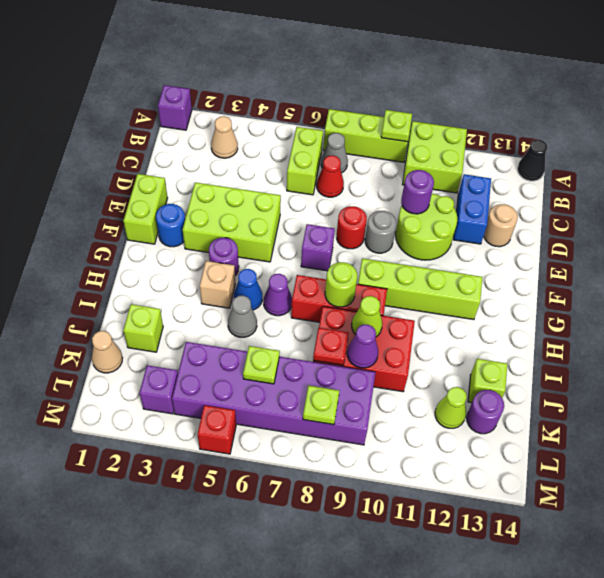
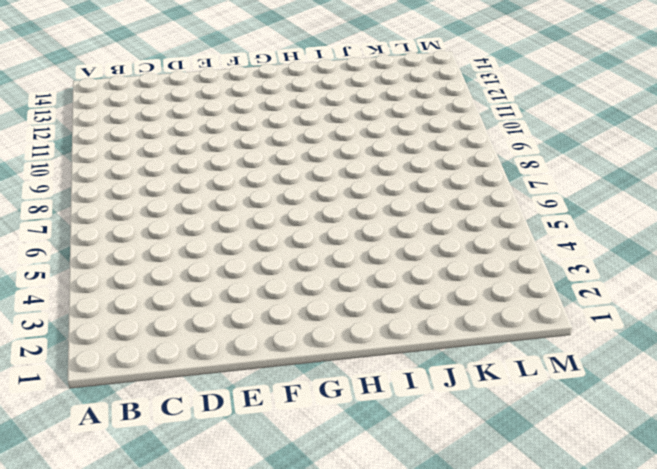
none -> purple brick A1 level 1
none -> lime brick A7:A9 level 1
none -> lime brick A10:B11 level 1
none -> black cone A14 level 1

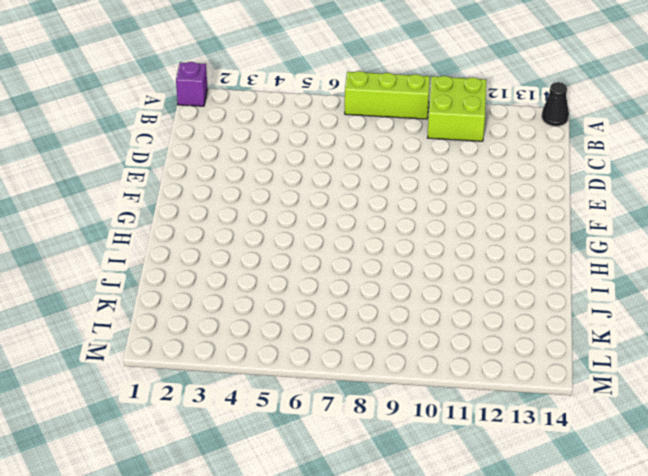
none -> tan cone B3 level 1
none -> lime brick B6:C6 level 1
none -> grey cone B7 level 1
none -> red cone C7 level 1

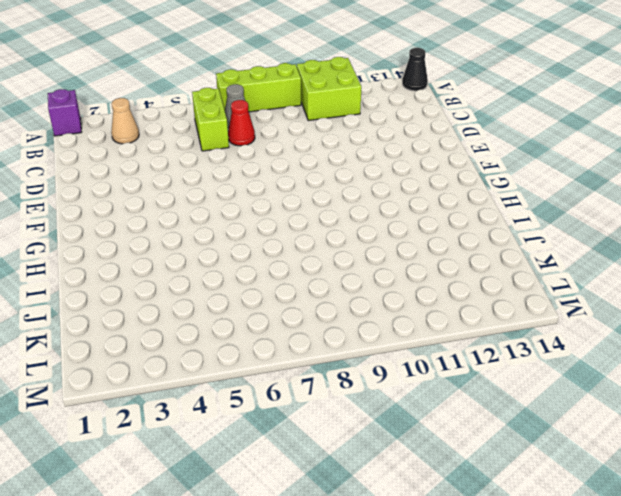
none -> blue brick C12:D12 level 1
none -> lime round brick D10:E11 level 1
none -> tan round brick D13 level 1
none -> lime brick E1:F1 level 1

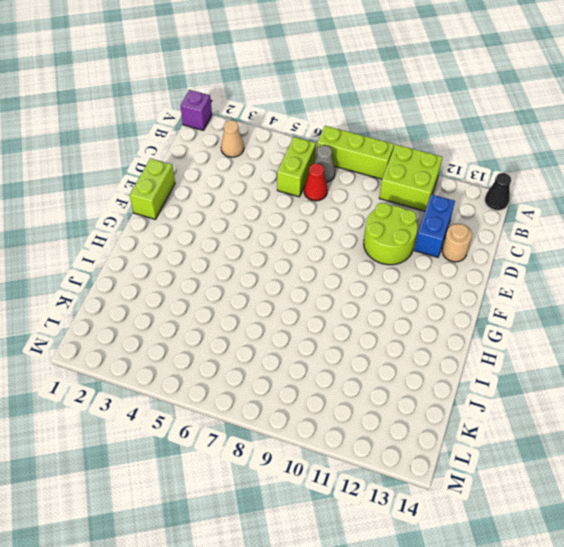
none -> lime brick E3:F5 level 1
none -> red round brick E8 level 1
none -> grey round brick E9 level 1
none -> blue round brick F2 level 1

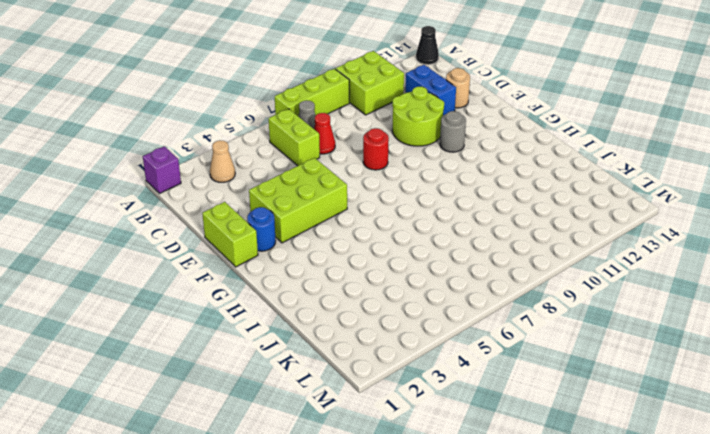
grey round brick F11 level 1 -> grey round brick E9 level 1
none -> purple brick F7 level 1
none -> purple round brick G4 level 1
none -> lime brick G9:G12 level 1
none -> tan brick H4 level 1

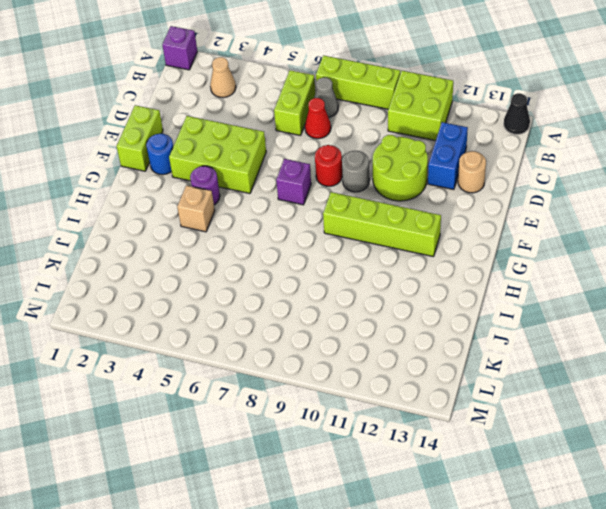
none -> blue cone H5 level 1
none -> purple cone H6 level 1
none -> red brick H7:H9 level 1
none -> grey cone I5 level 1

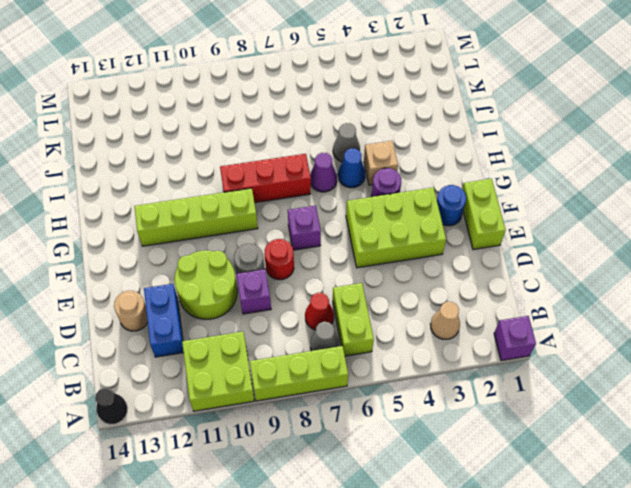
purple brick D9 level 1 -> purple brick L3 level 1
none -> red brick I8:J10 level 1
none -> lime brick J2 level 1
none -> lime brick J13 level 1
none -> tan cone K1 level 1

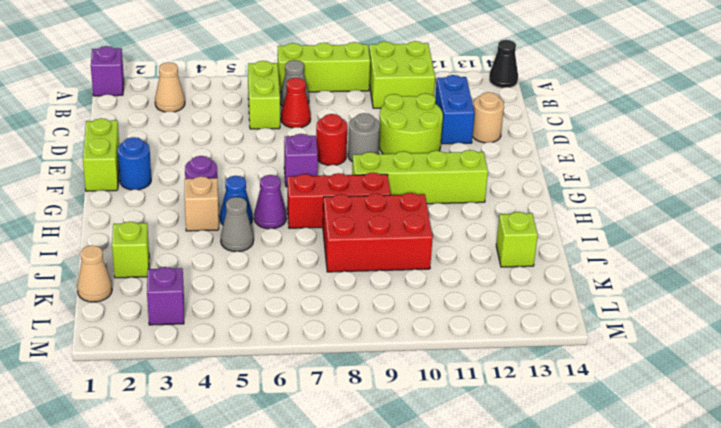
none -> lime brick E3:F5 level 1
none -> purple brick K4:L9 level 1
none -> lime cone K12 level 1
none -> purple round brick K13 level 1

